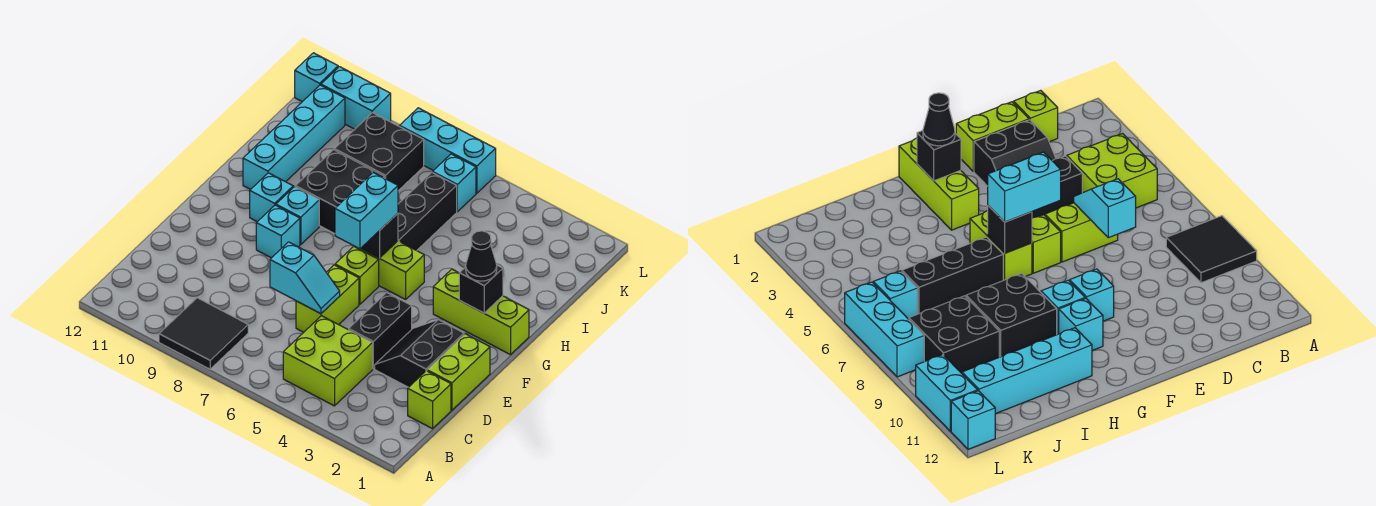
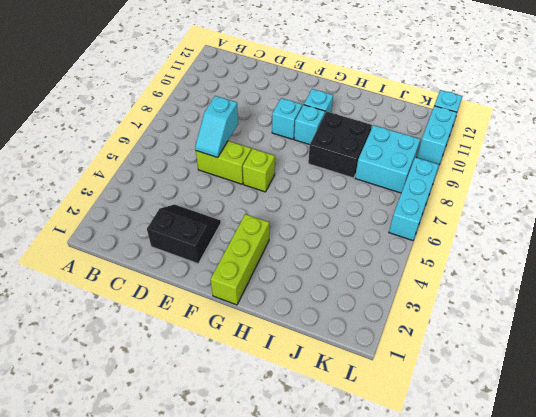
cyan brick J8:K9 level 1 -> black brick J8:K9 level 1
none -> black tile A8:B9 level 1
none -> lime brick B4:C5 level 1
none -> lime brick C1 level 1

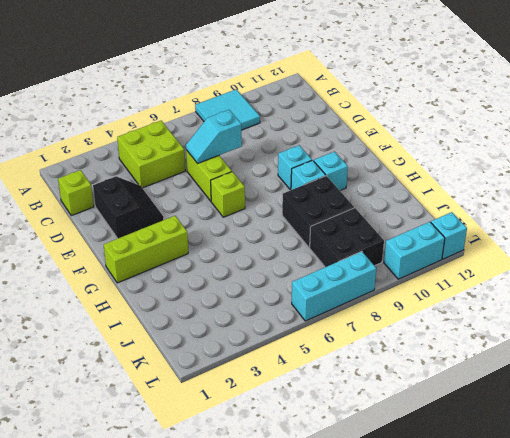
cyan tile A8:B9 level 1 -> black tile A8:B9 level 1
none -> lime brick D1:E1 level 1
none -> black brick D4:E4 level 1
none -> lime brick G5:G6 level 1

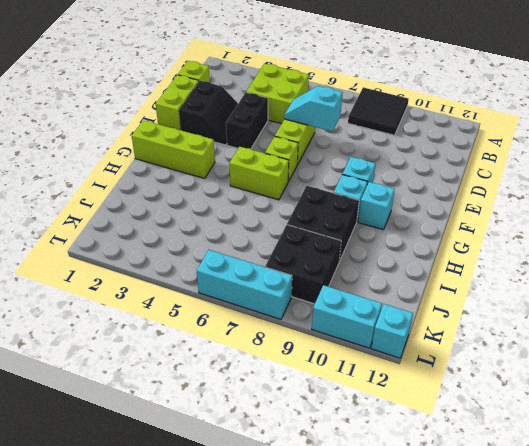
none -> black brick H6:J6 level 1
none -> cyan brick H11:K11 level 1
none -> cyan brick K6 level 1

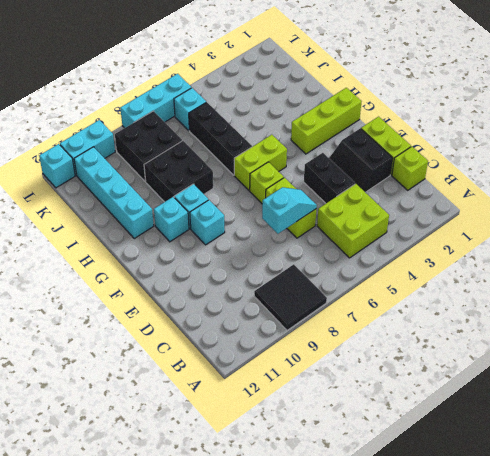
none -> black brick G2 level 2
none -> black brick G6 level 2
none -> cyan brick F6:G6 level 3

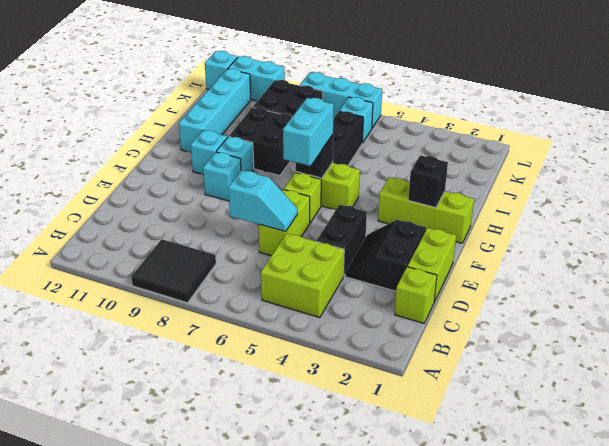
none -> black cone G2 level 3

